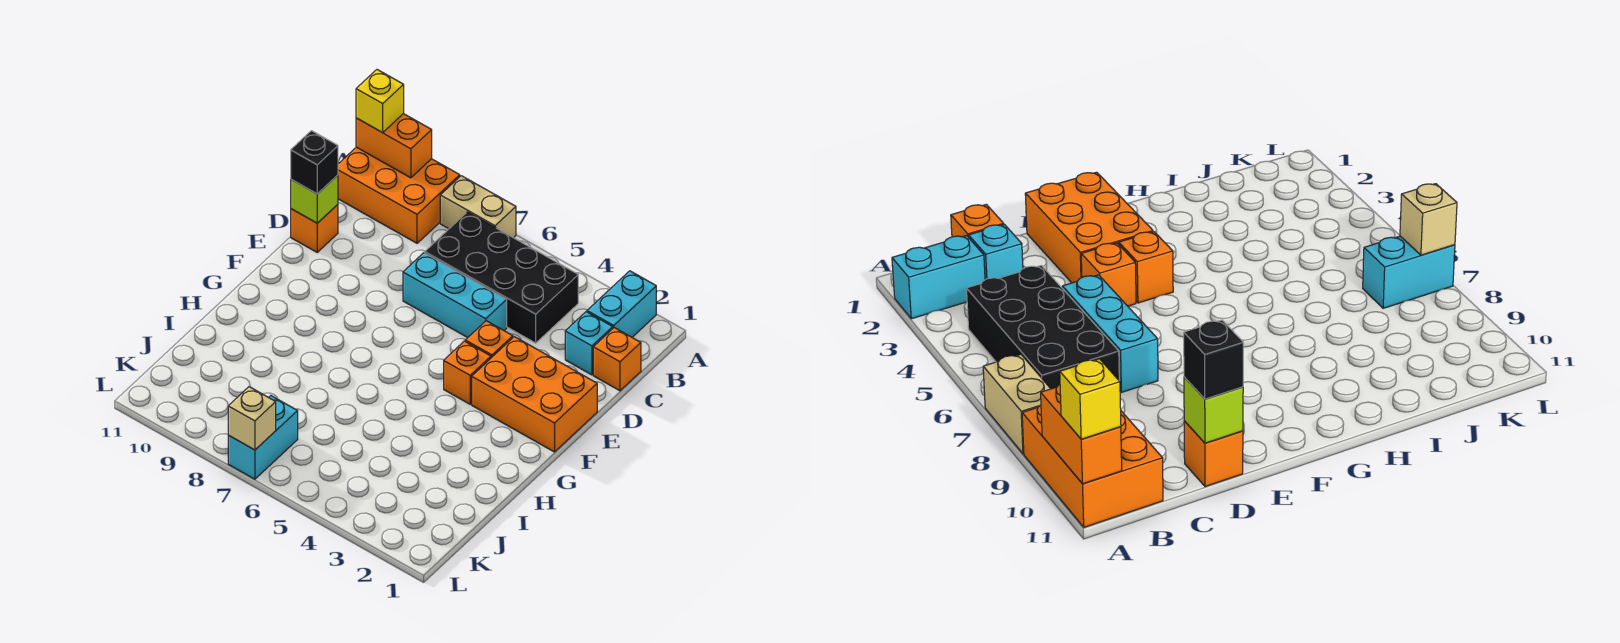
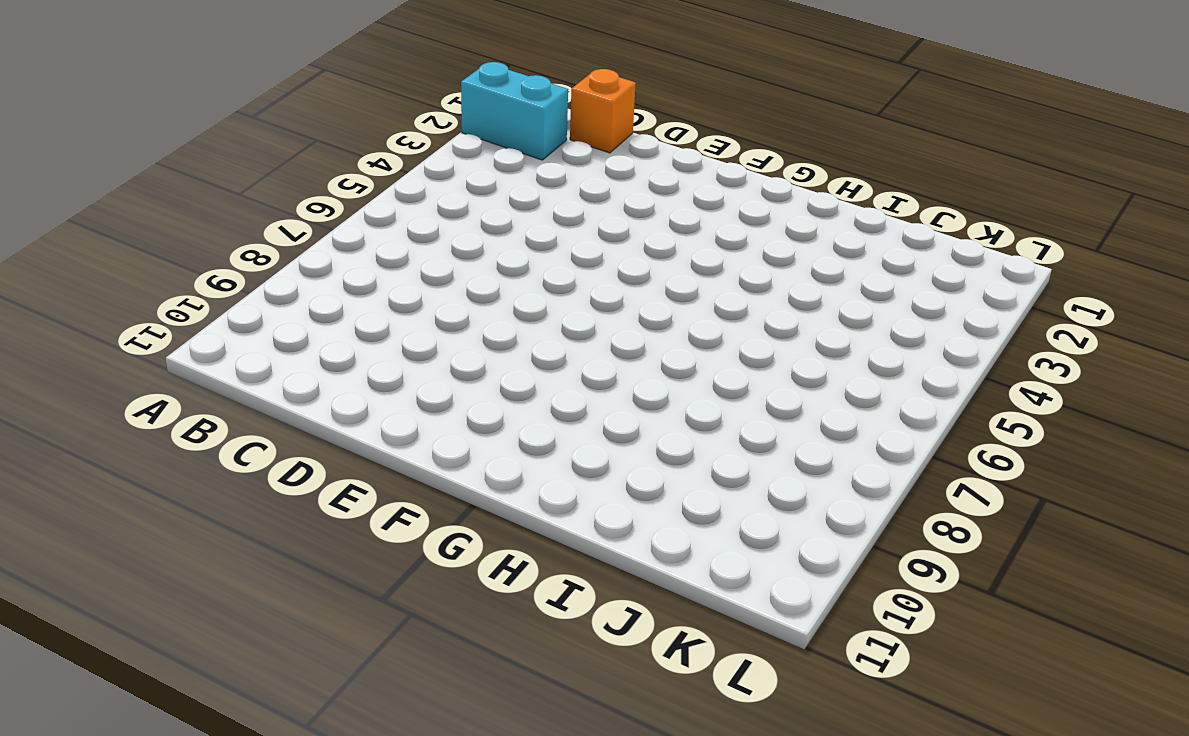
none -> tan brick A7:A8 level 1
none -> orange brick A9:B11 level 1
none -> black brick B4:C7 level 1

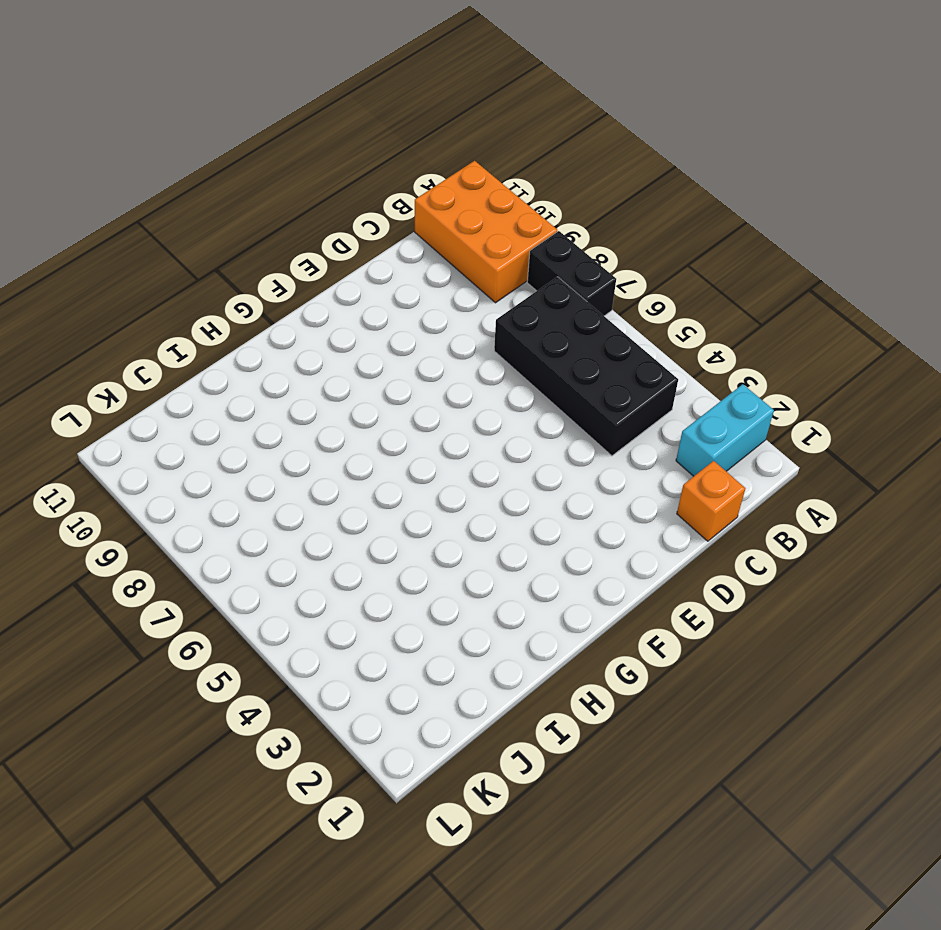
black brick A7:A8 level 1 -> tan brick A7:A8 level 1
none -> cyan brick C2 level 1
none -> cyan brick D5:D7 level 1
none -> orange brick D11 level 1

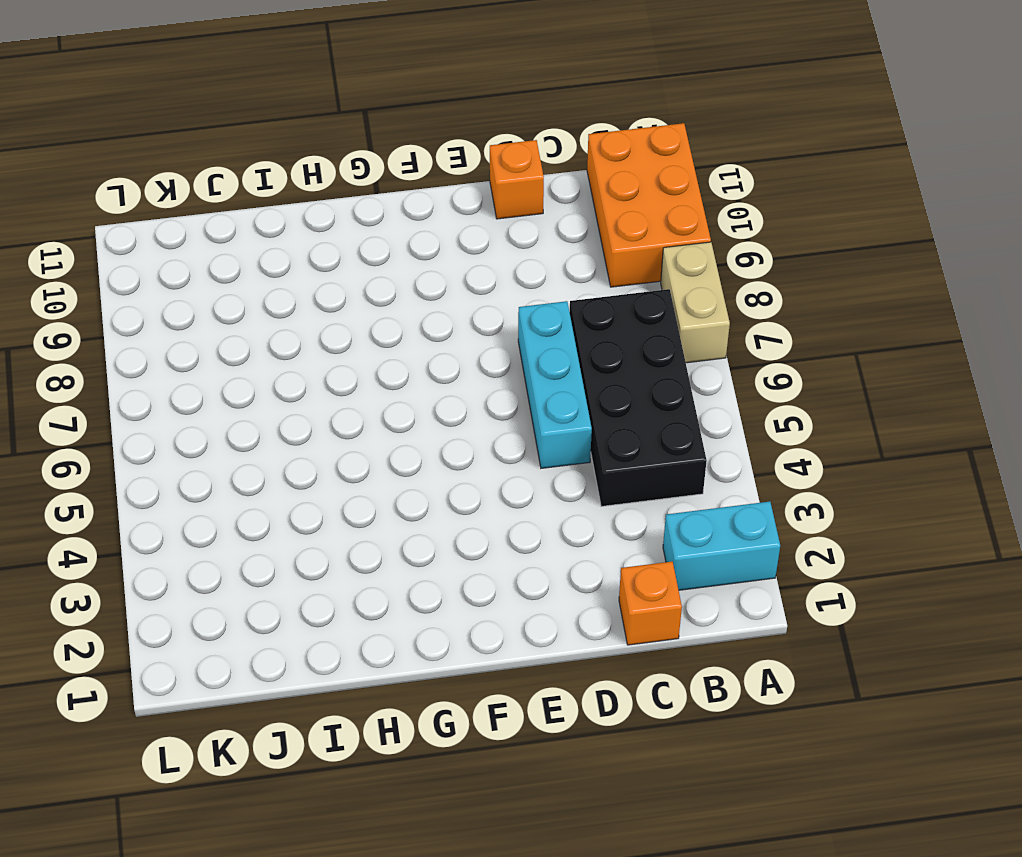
none -> cyan brick C2 level 1
none -> orange brick E1:F3 level 1
none -> orange brick E4 level 1

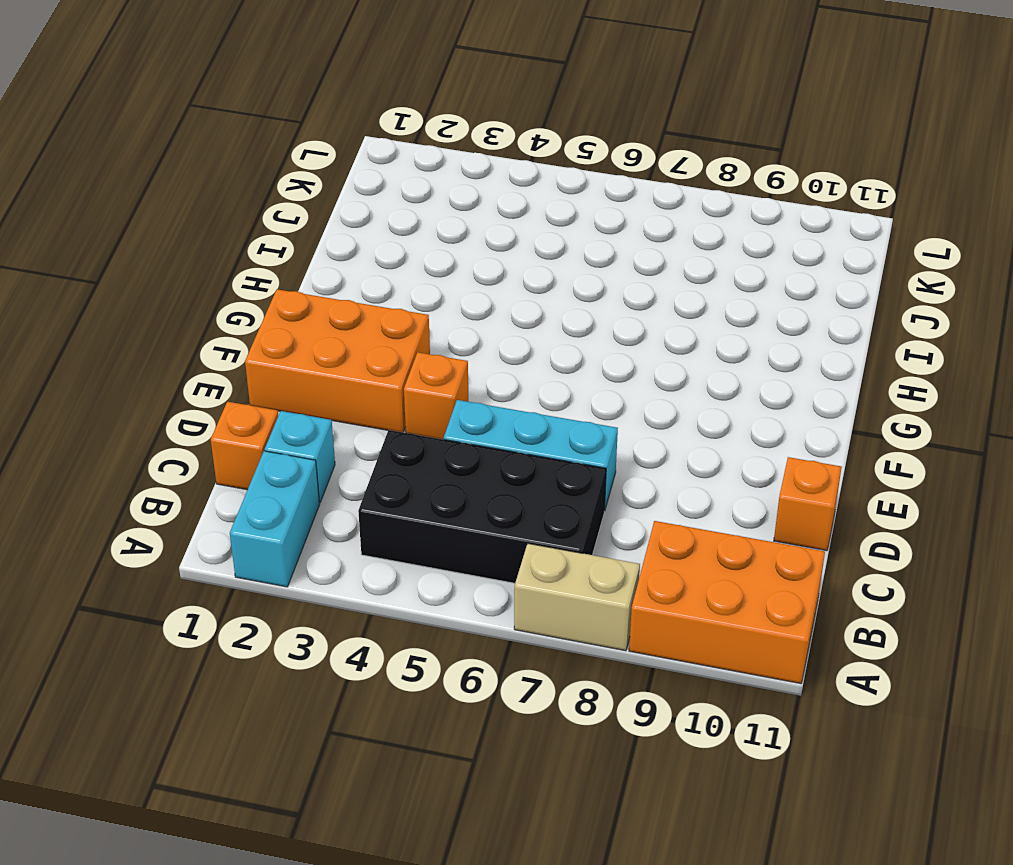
none -> orange brick F4 level 1
none -> cyan brick K7:L7 level 1
none -> orange brick A10:A11 level 2

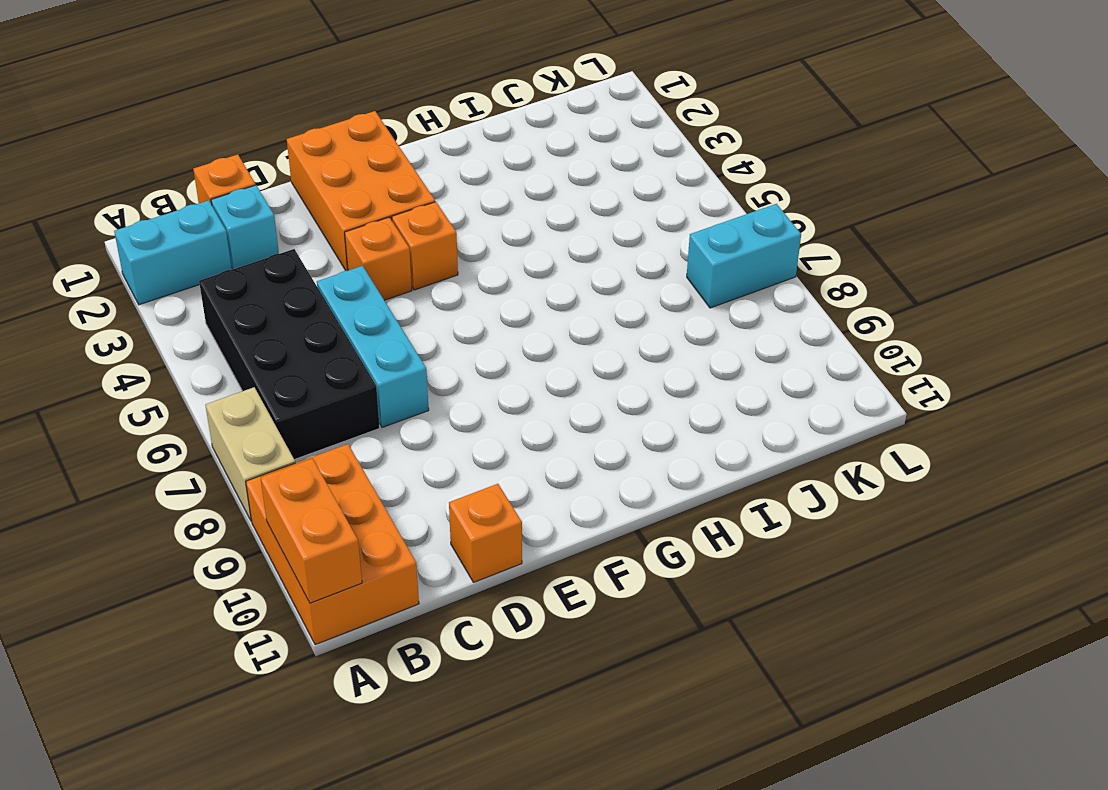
none -> lime brick D11 level 2
none -> tan brick L7 level 2
none -> yellow brick A11 level 3

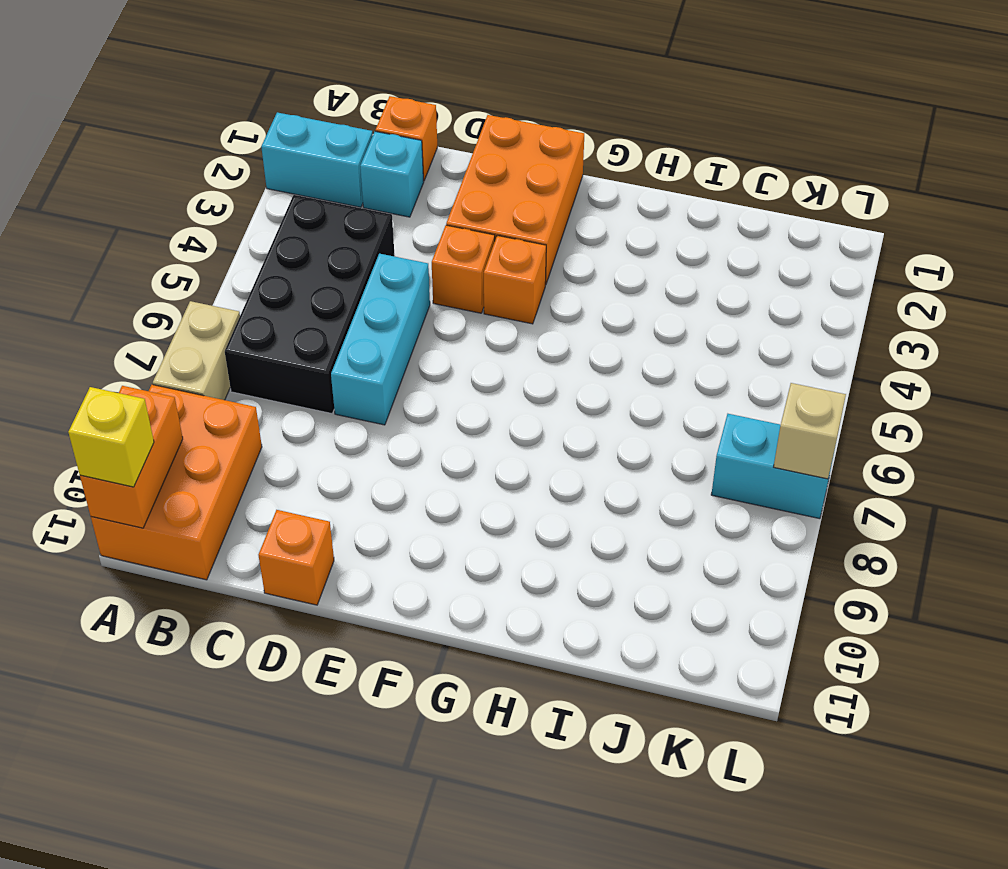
none -> lime brick D11 level 2
none -> black brick D11 level 3

